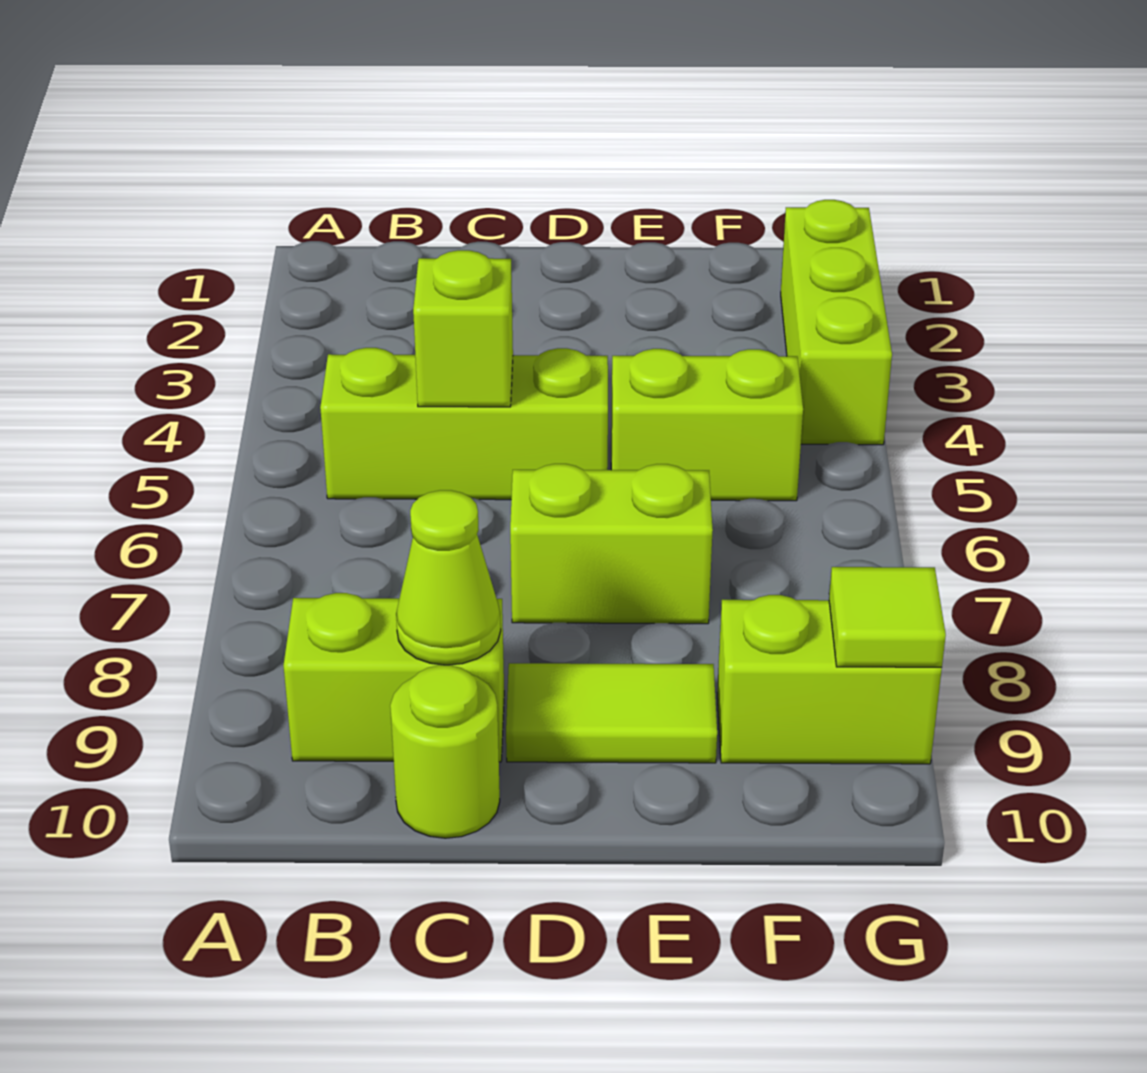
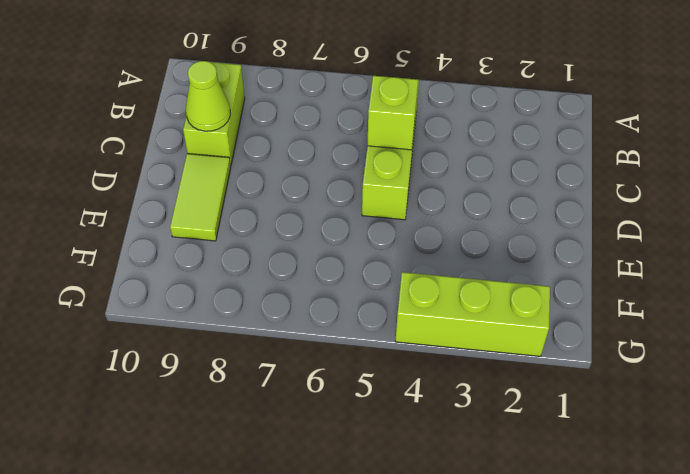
none -> lime round brick C10 level 1
none -> lime brick D7:E7 level 1

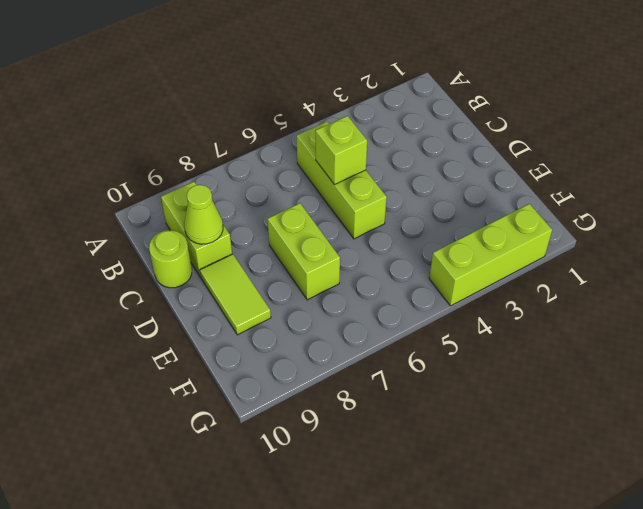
none -> lime brick E5:F5 level 1
none -> lime brick F9:G9 level 1

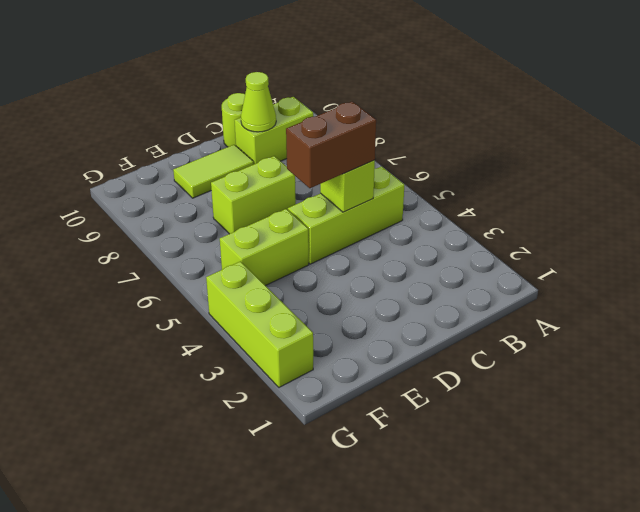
brown brick C5:D5 level 3 -> none
none -> lime brick F9:G9 level 1
none -> lime tile G9 level 2

